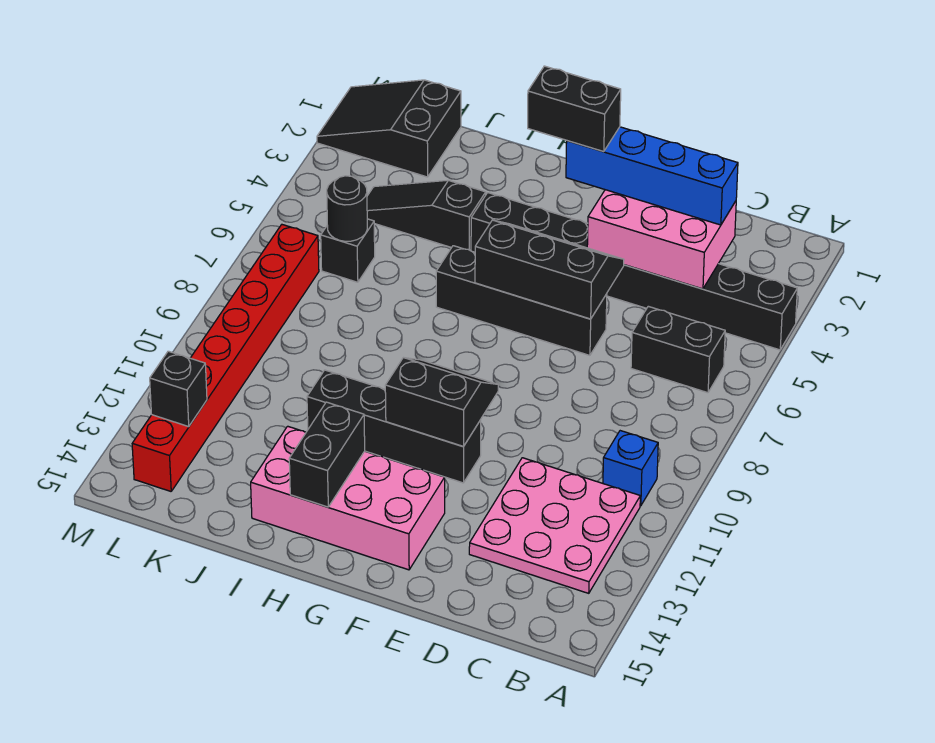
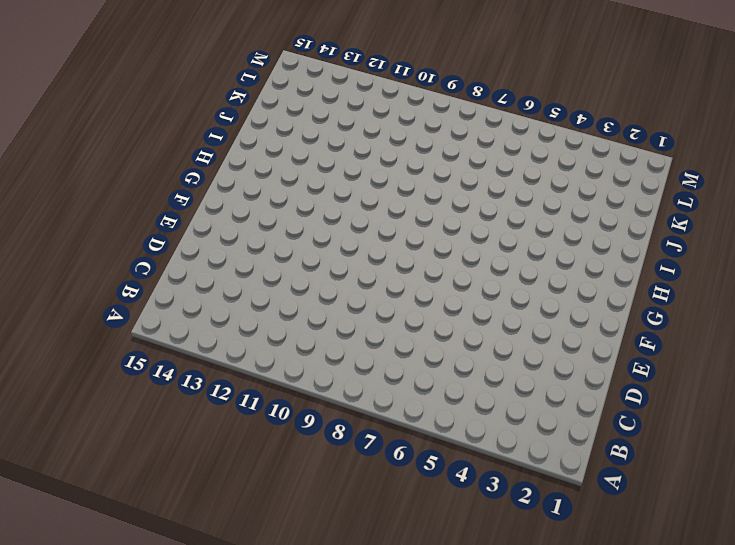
none -> black brick A4:H4 level 1
none -> black brick B6:C6 level 1
none -> blue brick B10 level 1

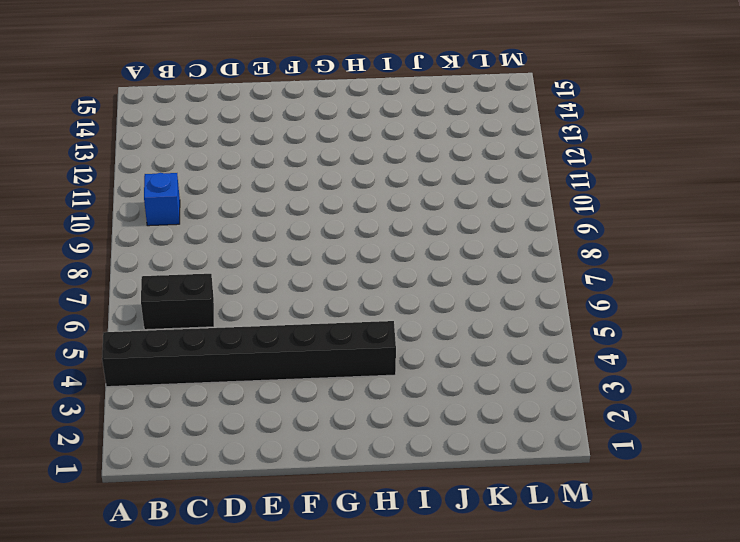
none -> pink plate B11:D13 level 1
none -> black brick E6:H6 level 1
none -> black brick F11:I11 level 1

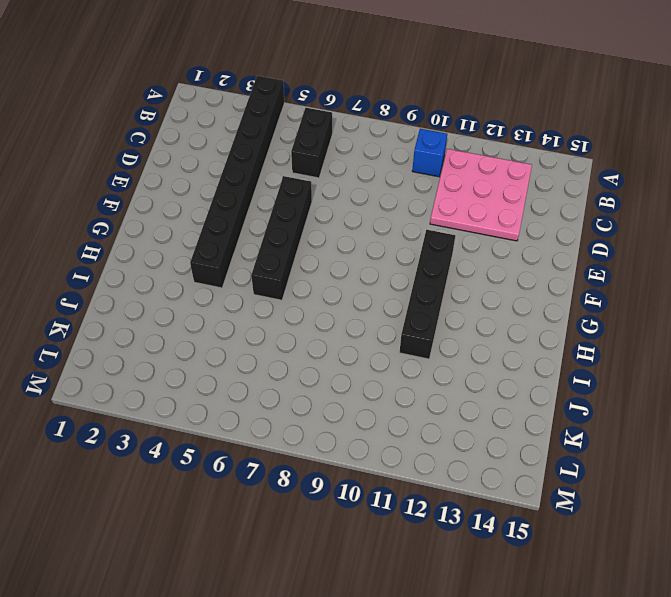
none -> pink brick F13:I14 level 1
none -> black slope I4:K4 level 1 top I
none -> black slope K1:M2 level 1 top K

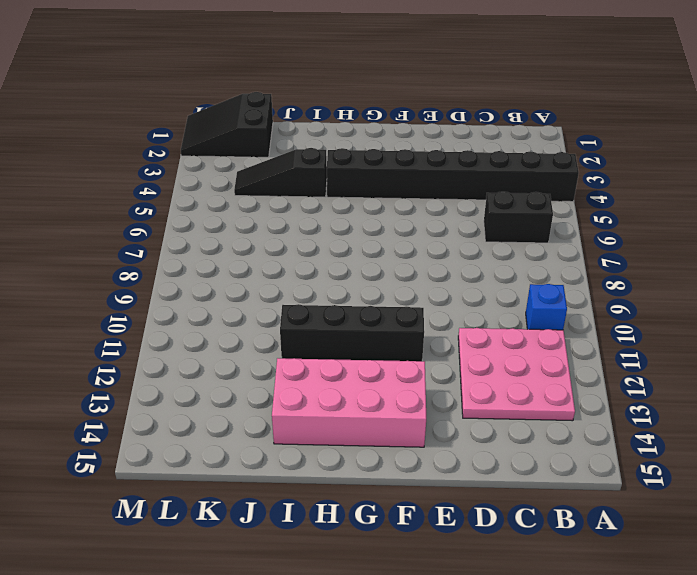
none -> black brick E6:H6 level 1
none -> black brick K6 level 1
none -> red brick L7:L14 level 1

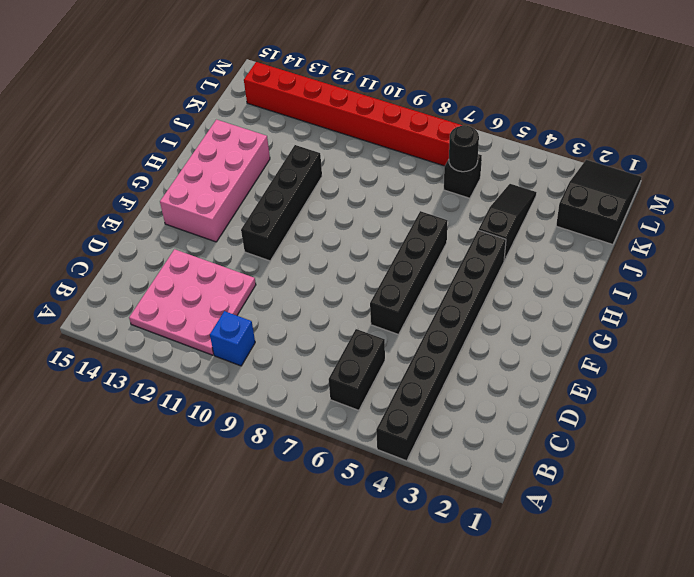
none -> pink brick C3:E4 level 2
none -> black slope E5:G6 level 2 top 6
none -> black slope F10:G11 level 2 top 11

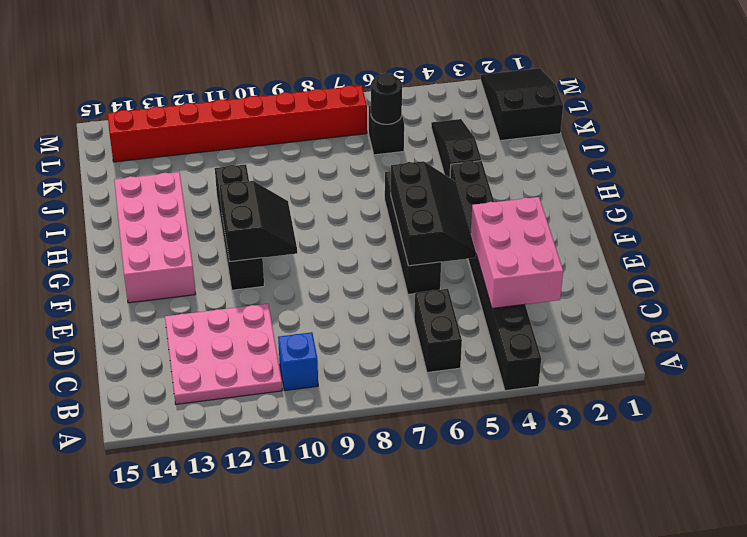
none -> black brick H13:H14 level 2
none -> black brick L13 level 2
none -> blue brick C3:F3 level 3

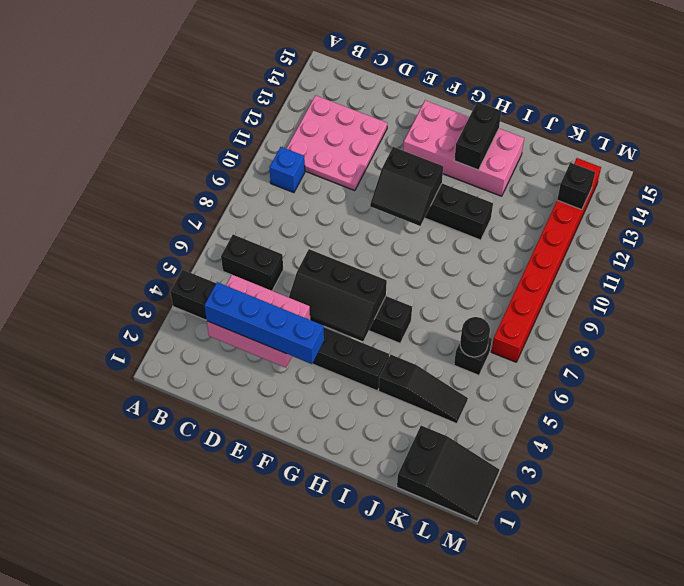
none -> black brick F3:G3 level 4

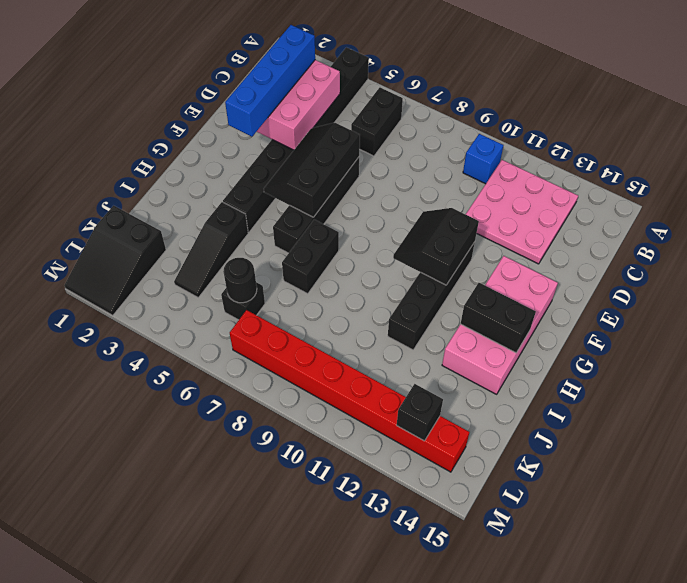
black brick H7:I7 level 1 -> black brick F3:G3 level 4

